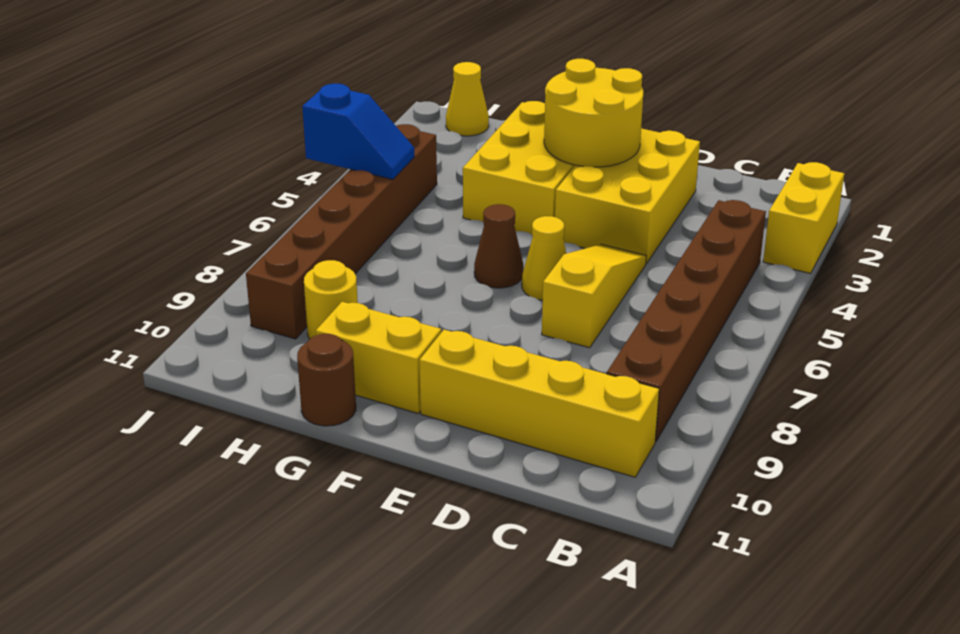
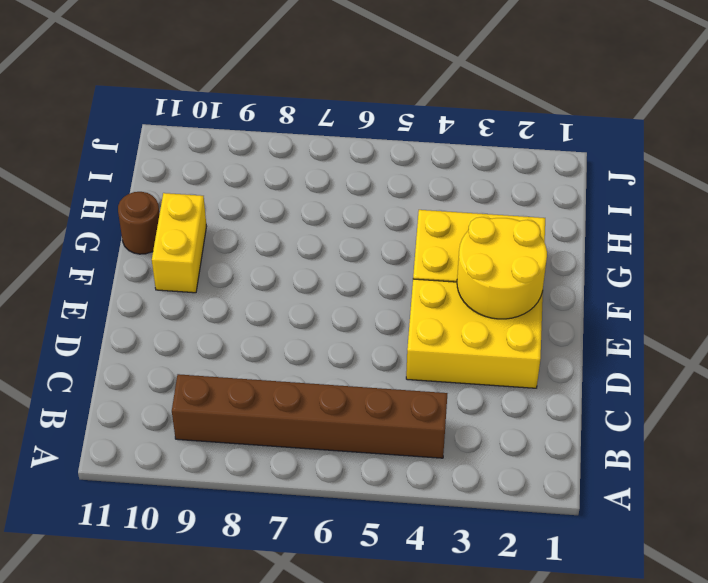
none -> yellow brick A2:A3 level 1
none -> yellow brick B10:E10 level 1
none -> yellow slope D5:D7 level 1 top 7

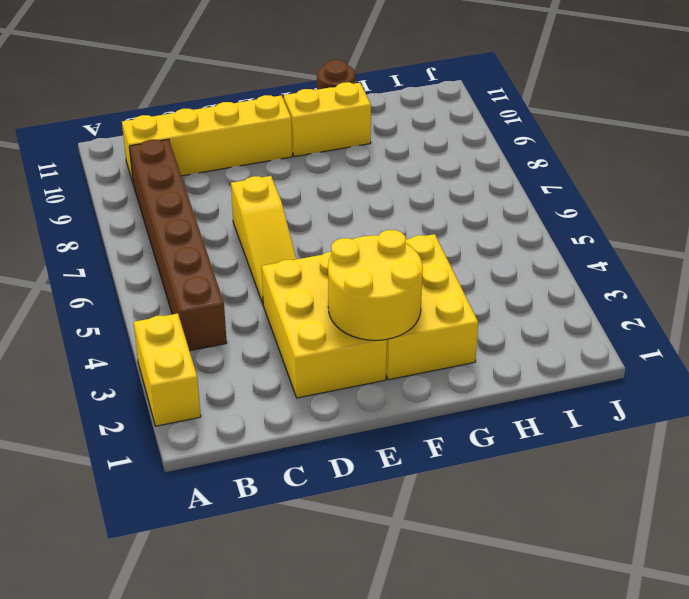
none -> yellow cone E6 level 1
none -> brown cone F6 level 1
none -> yellow round brick H9 level 1

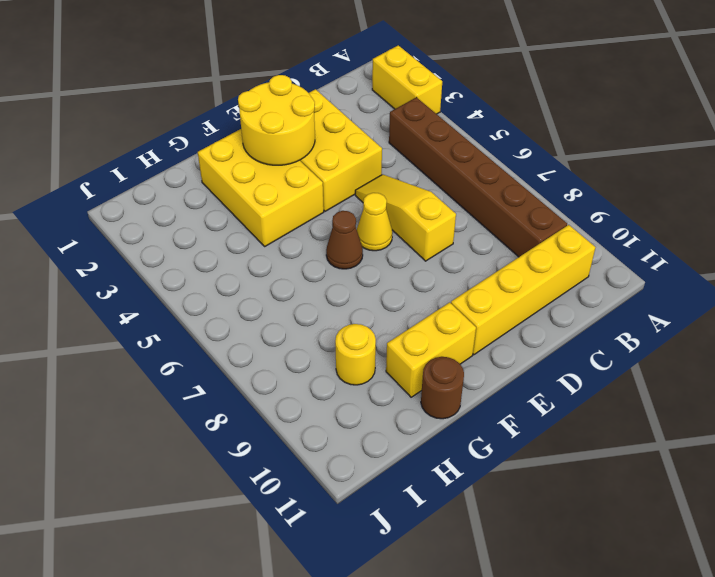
none -> yellow cone I1 level 1
none -> brown brick I4:I9 level 1
none -> blue slope I5:J5 level 2 top J

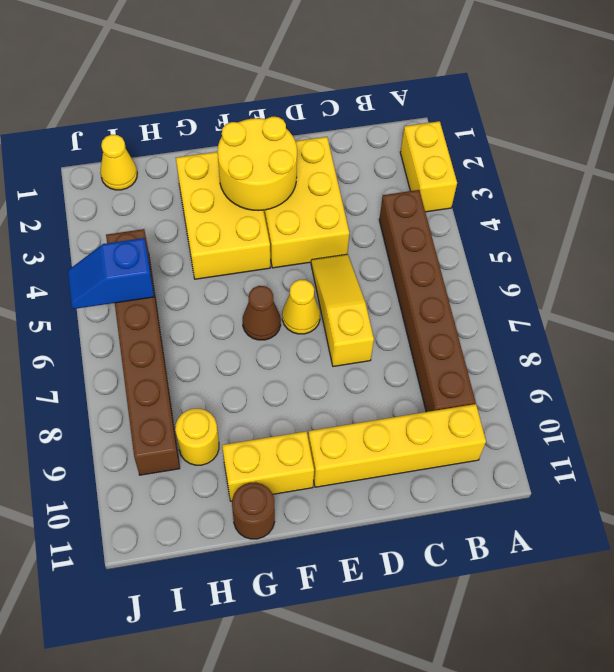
blue slope I5:J5 level 2 top I -> blue slope I5:J5 level 2 top J

